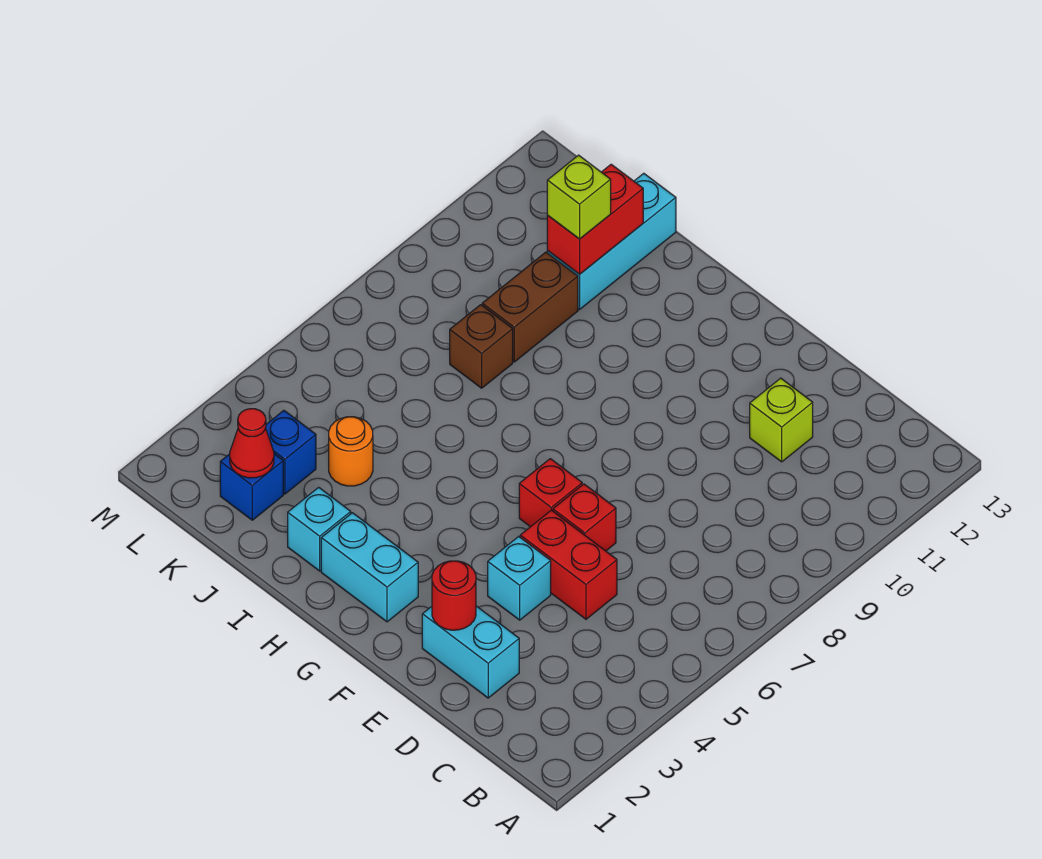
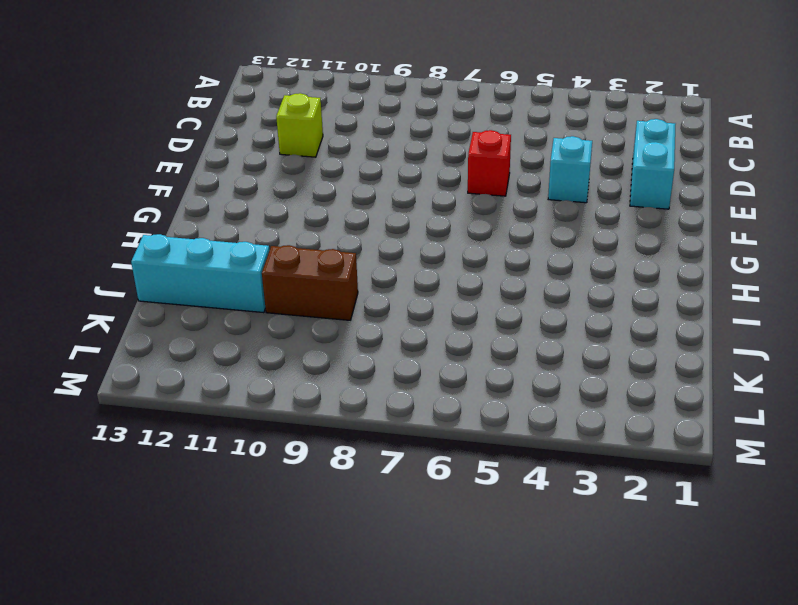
none -> red brick D5:E5 level 1
none -> red brick F6 level 1
none -> cyan brick G2:H2 level 1

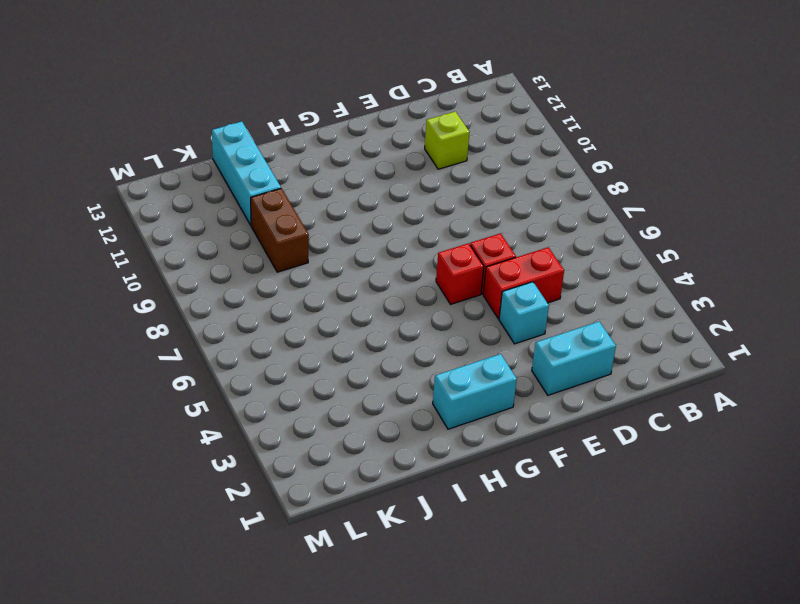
none -> cyan brick I2 level 1
none -> orange round brick J4 level 1
none -> brown brick J8 level 1

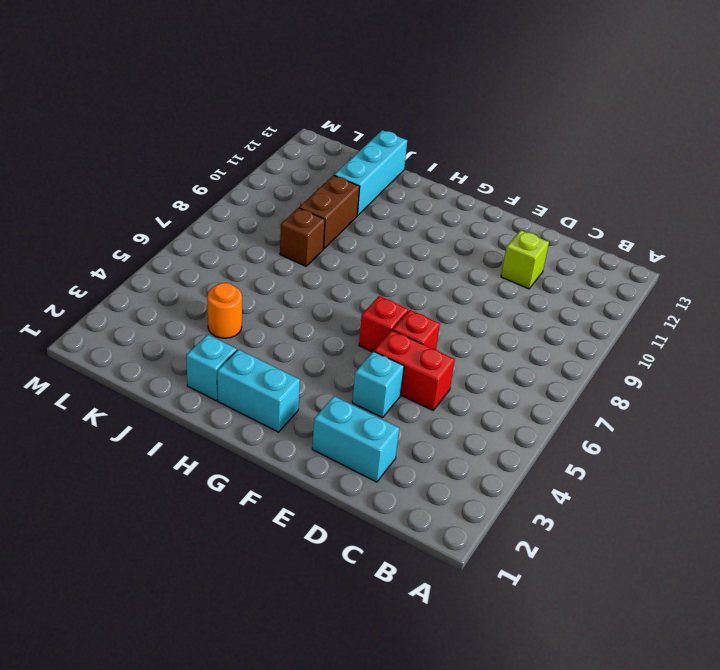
none -> blue brick K2 level 1
none -> blue brick K3 level 1
none -> red round brick E2 level 2

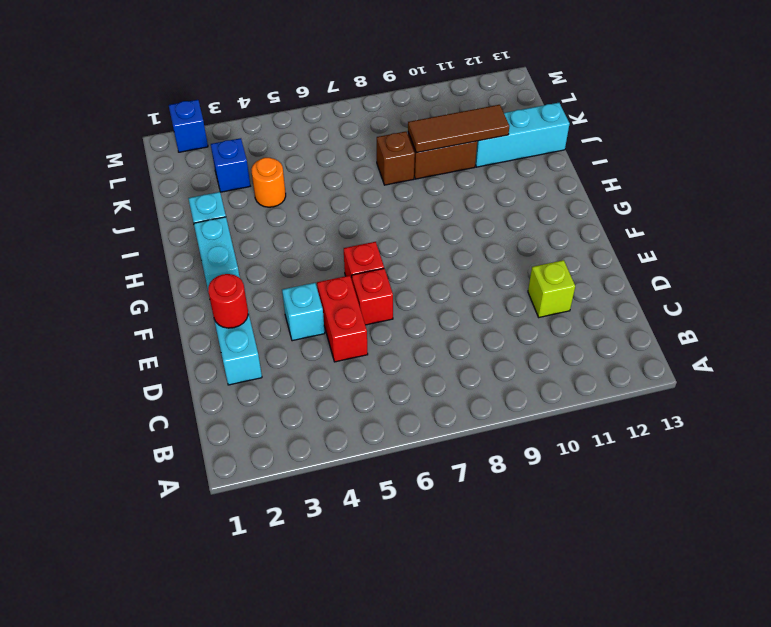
brown tile J9:J11 level 2 -> red brick J11:J12 level 2
blue brick M2 level 1 -> blue brick K2 level 1
none -> red cone K2 level 2
none -> lime brick J11 level 3

